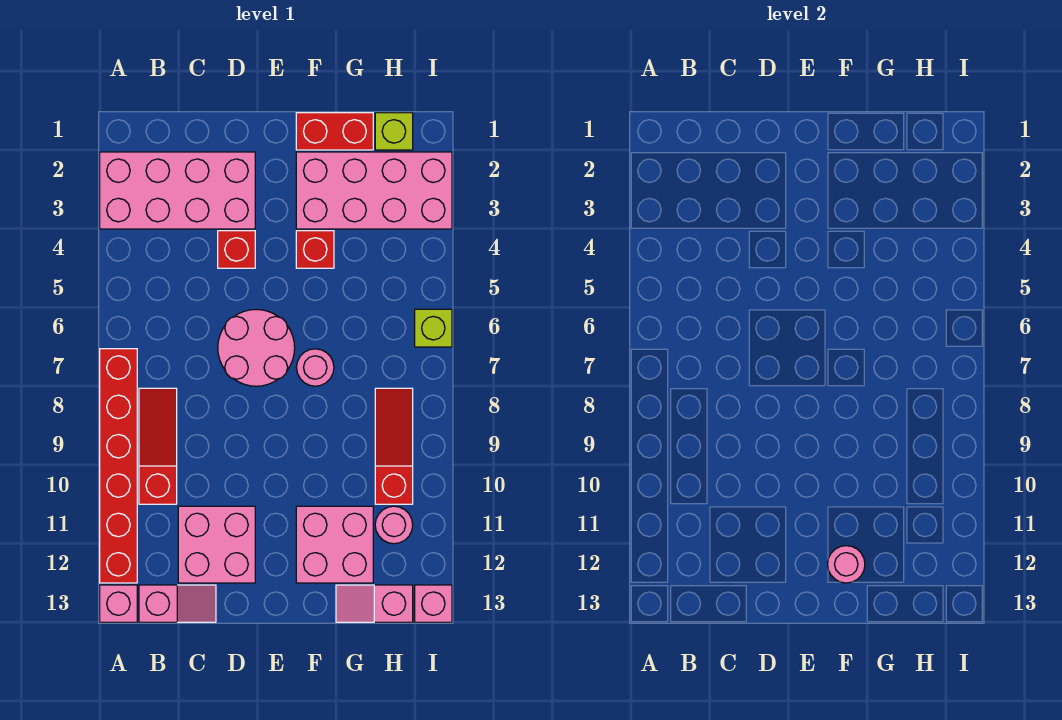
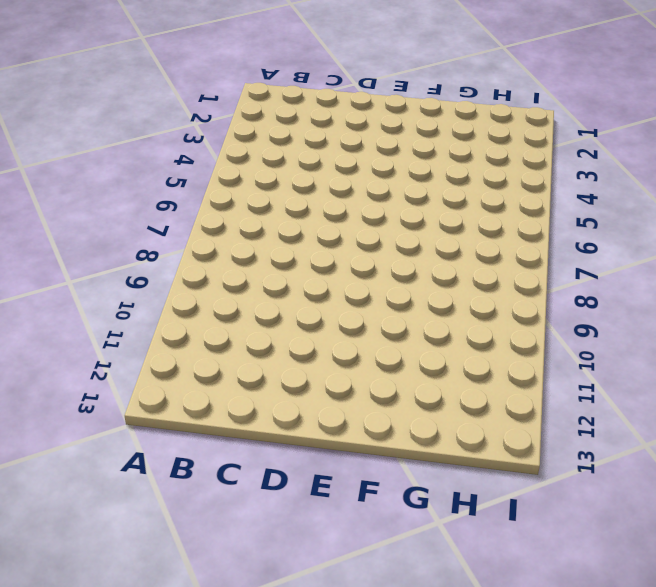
none -> pink brick A2:D3 level 1
none -> red brick A7:A12 level 1
none -> pink brick A13 level 1

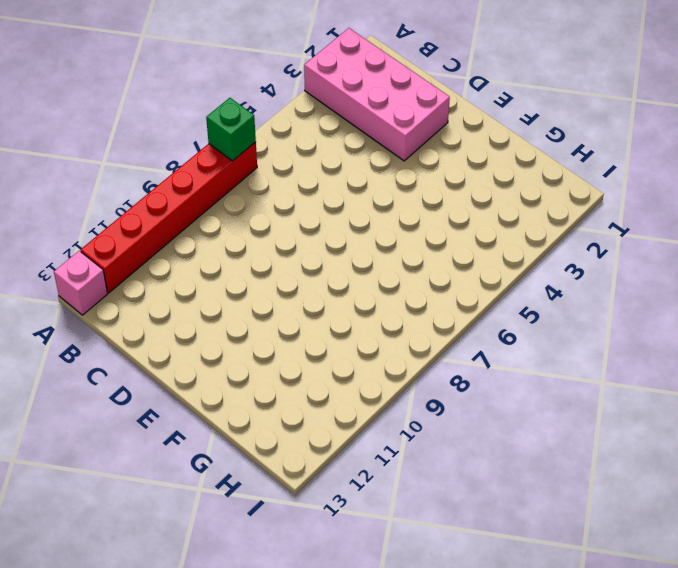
green brick A7 level 2 -> none
none -> red slope B8:B10 level 1 top 10
none -> pink slope B13:C13 level 1 top B
none -> pink brick C11:D12 level 1

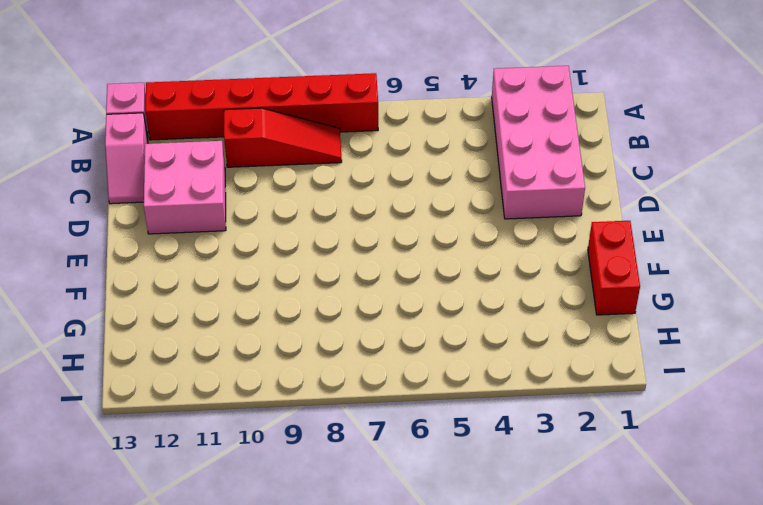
none -> red brick D4 level 1
none -> pink round brick D6:E7 level 1
none -> pink brick F2:I3 level 1

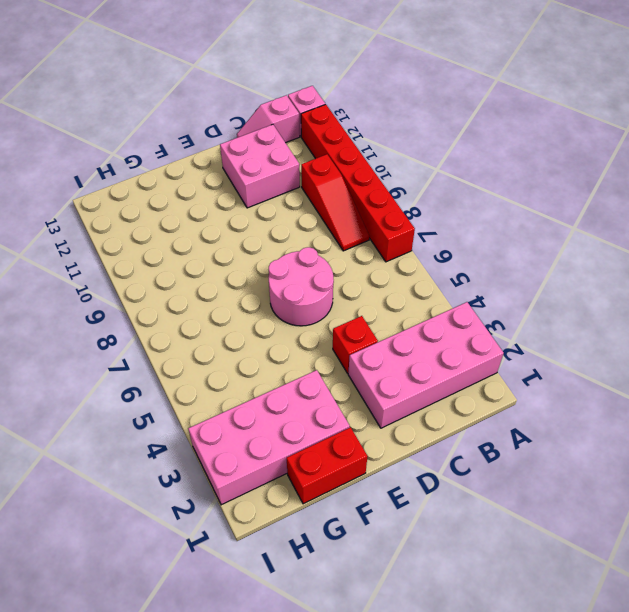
none -> red brick F4 level 1
none -> pink round brick F7 level 1
none -> pink brick F11:G12 level 1

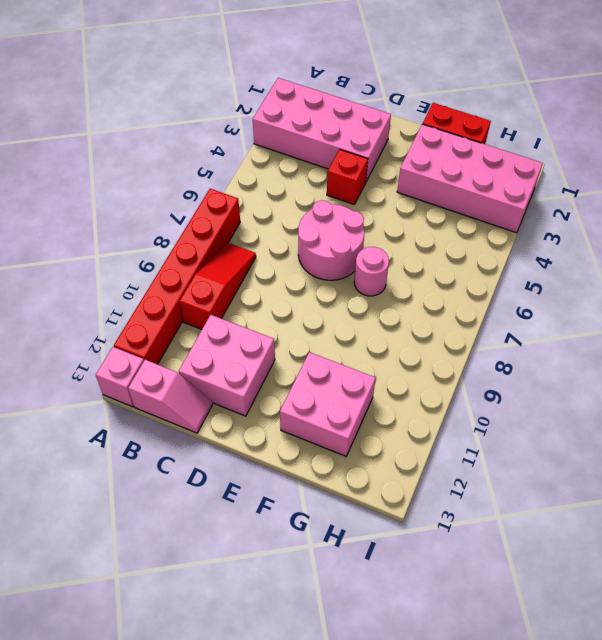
none -> red brick F4 level 1
none -> pink slope G13:H13 level 1 top H
none -> lime brick H1 level 1

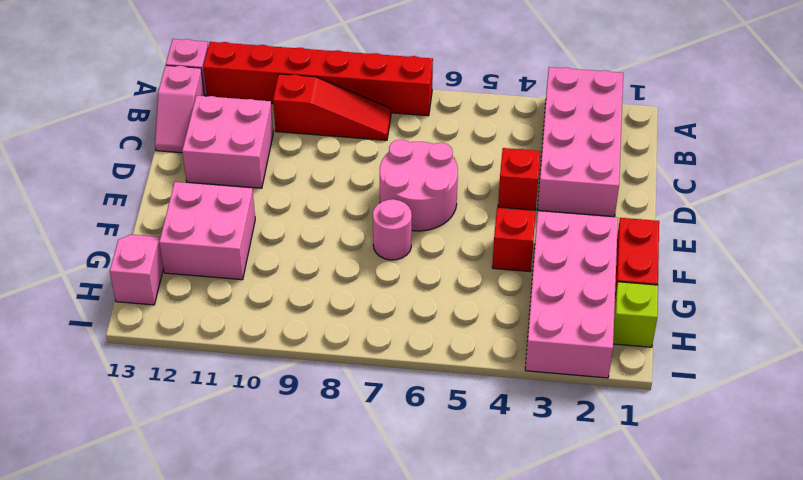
none -> red slope H8:H10 level 1 top 10
none -> pink round brick H11 level 1
none -> lime brick I6 level 1

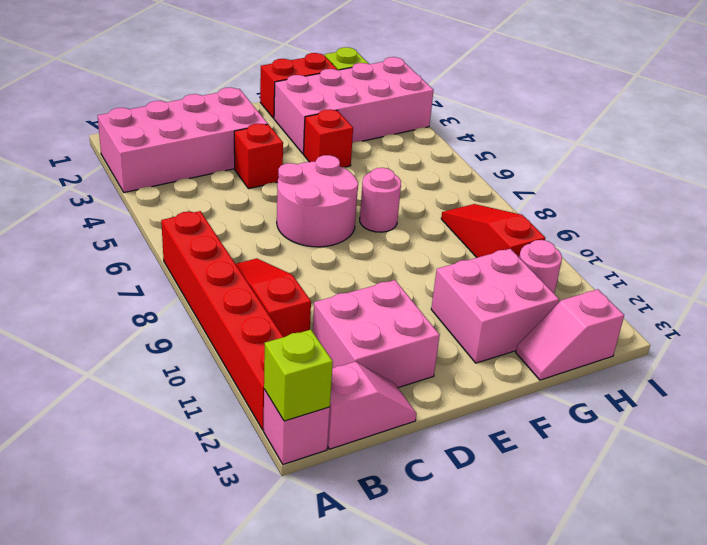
lime brick A13 level 2 -> lime brick I6 level 1
none -> pink brick I13 level 1
none -> pink round brick F12 level 2

